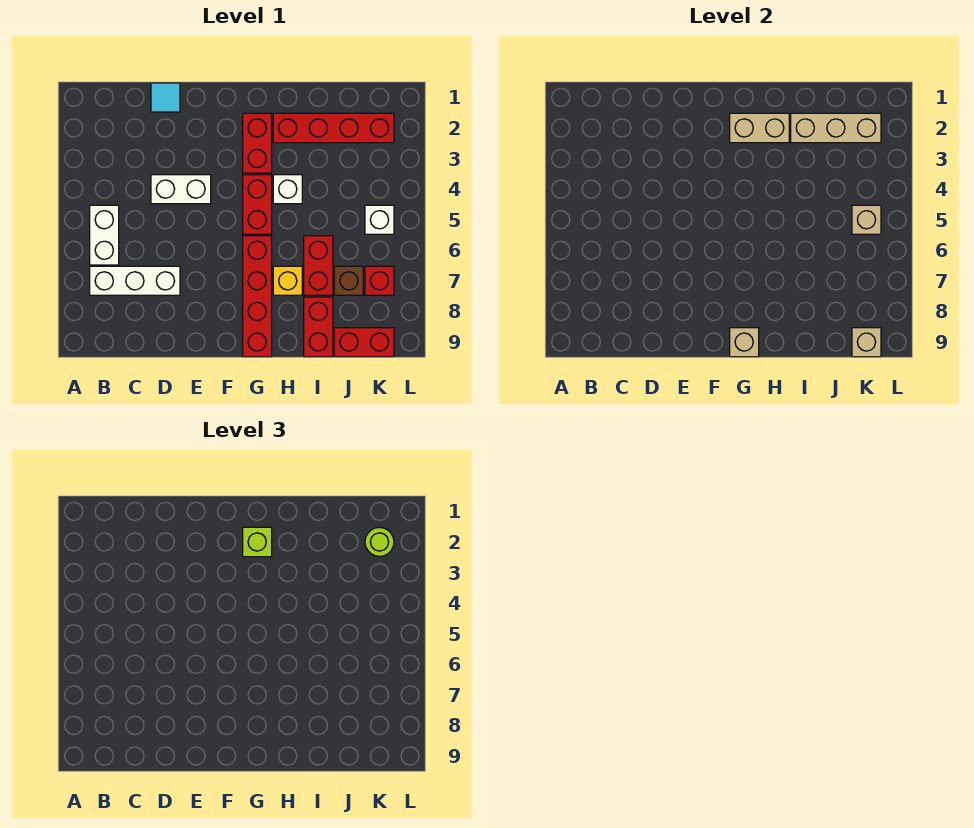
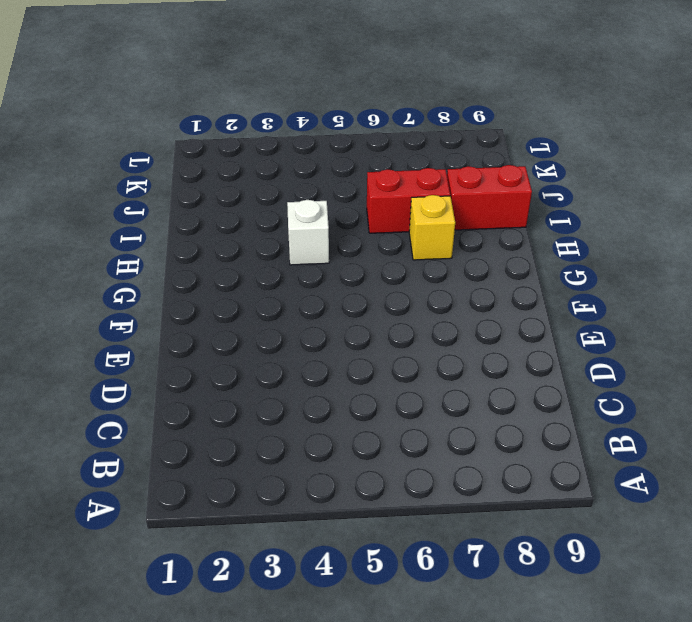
none -> white brick B5:B6 level 1
none -> white brick B7:D7 level 1
none -> cyan tile D1 level 1

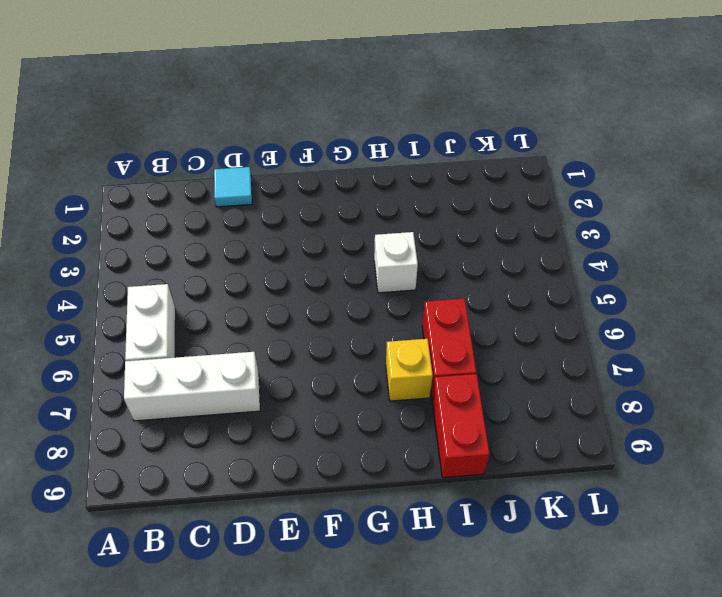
none -> white brick D4:E4 level 1
none -> red brick G2:G3 level 1
none -> red brick G4:G5 level 1

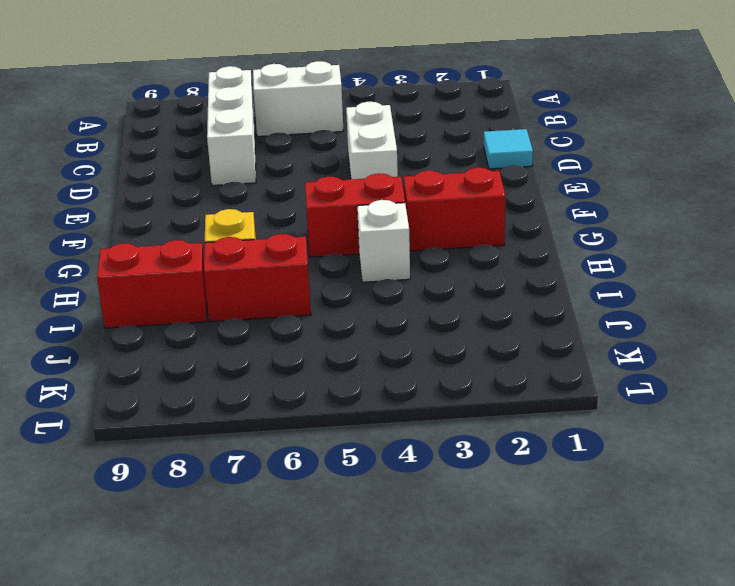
none -> red brick G6:G9 level 1
none -> red brick H2:K2 level 1
none -> brown brick J7 level 1

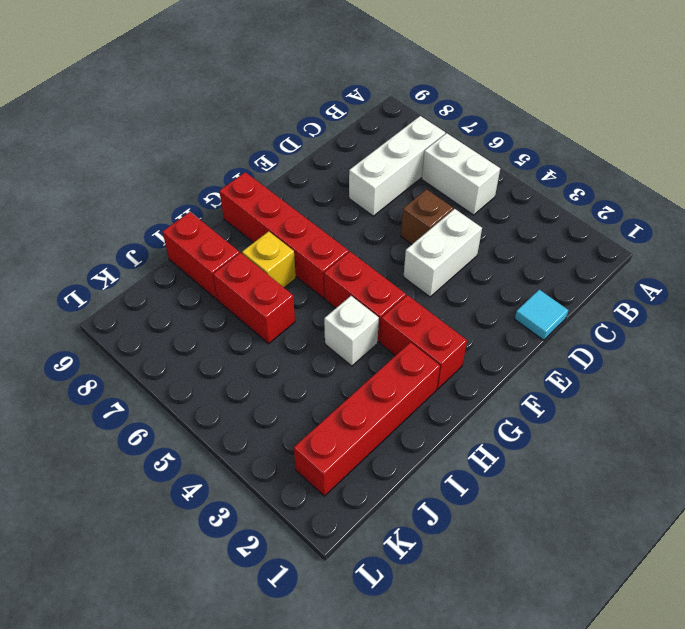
brown brick D5 level 1 -> brown brick J7 level 1
none -> red brick J9:K9 level 1
none -> white brick K5 level 1
none -> red brick K7 level 1

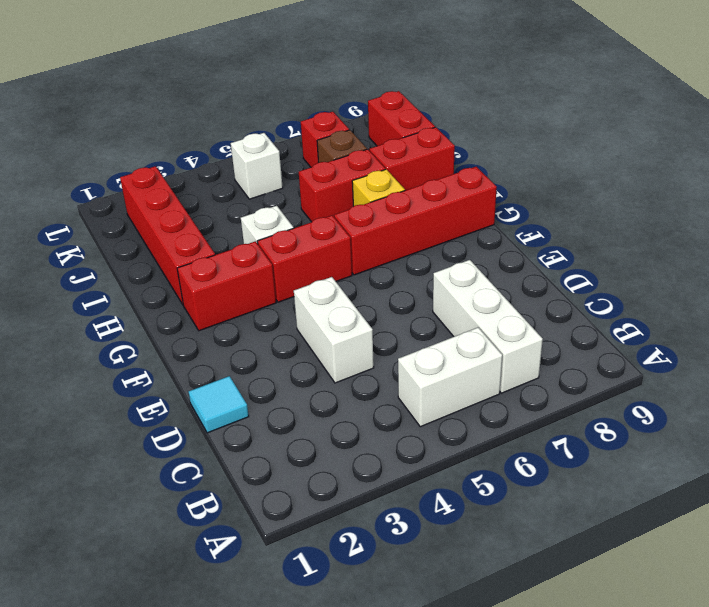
none -> tan brick G2:H2 level 2
none -> tan brick G9 level 2
none -> tan brick I2:K2 level 2

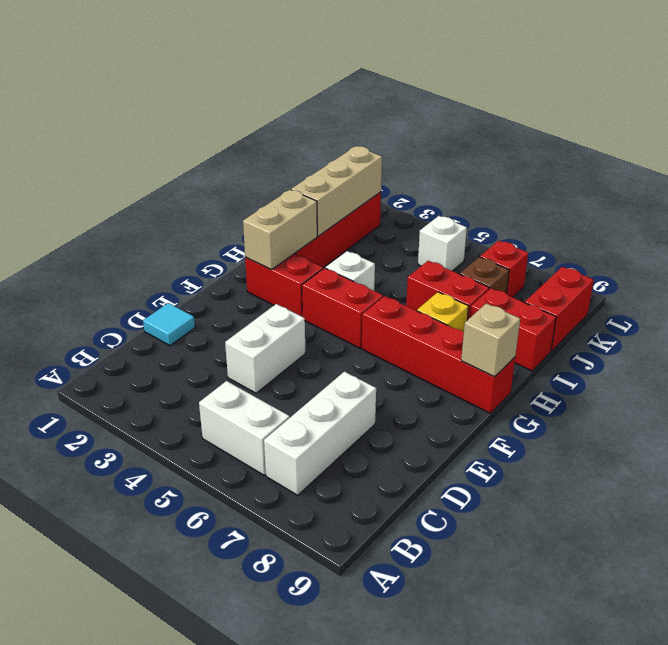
none -> tan brick K5 level 2
none -> tan brick K9 level 2
none -> lime brick G2 level 3

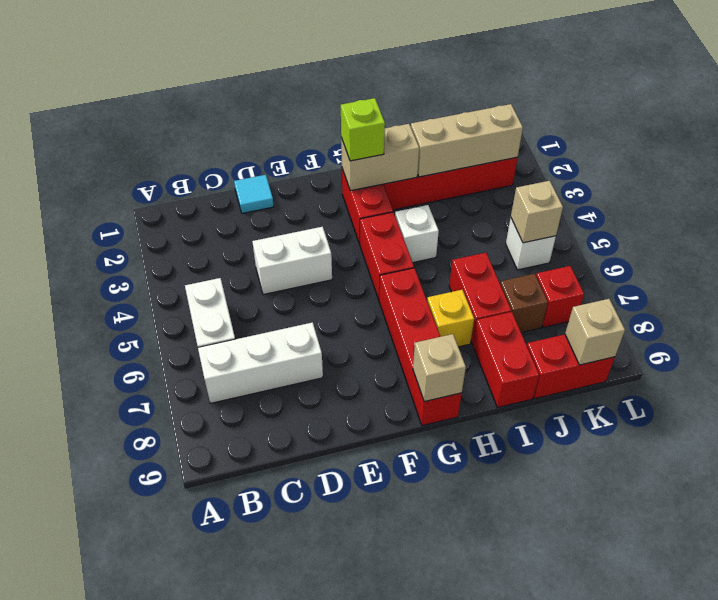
none -> lime round brick K2 level 3

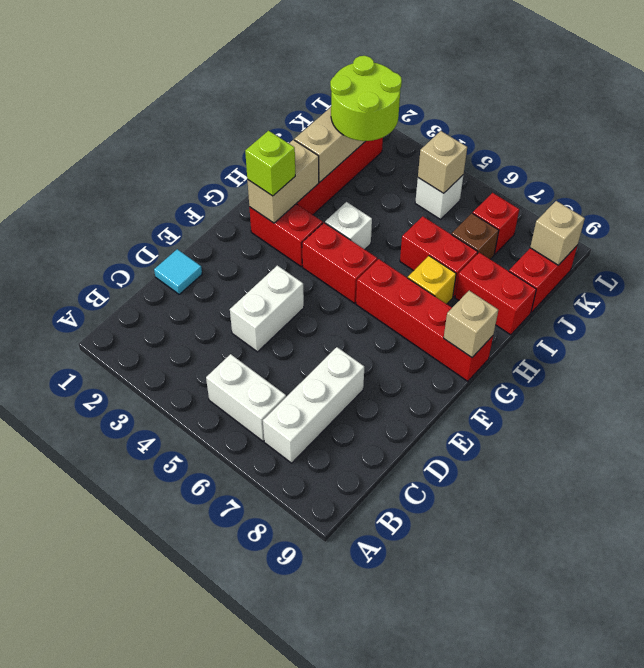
lime round brick J2:K3 level 3 -> lime round brick K2 level 3

